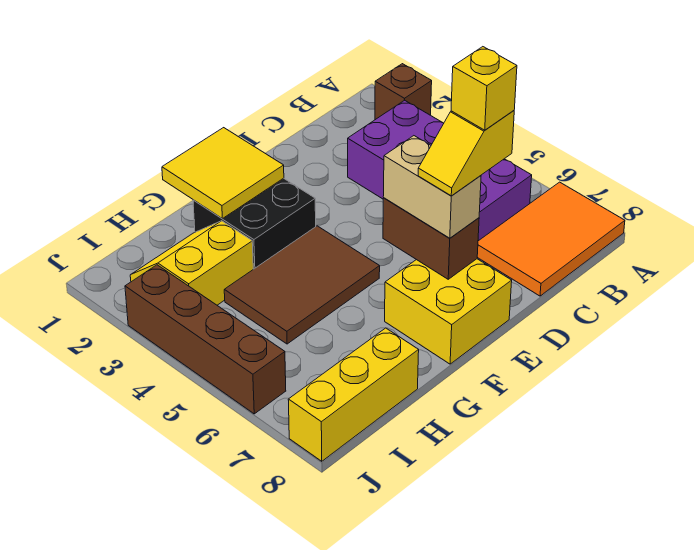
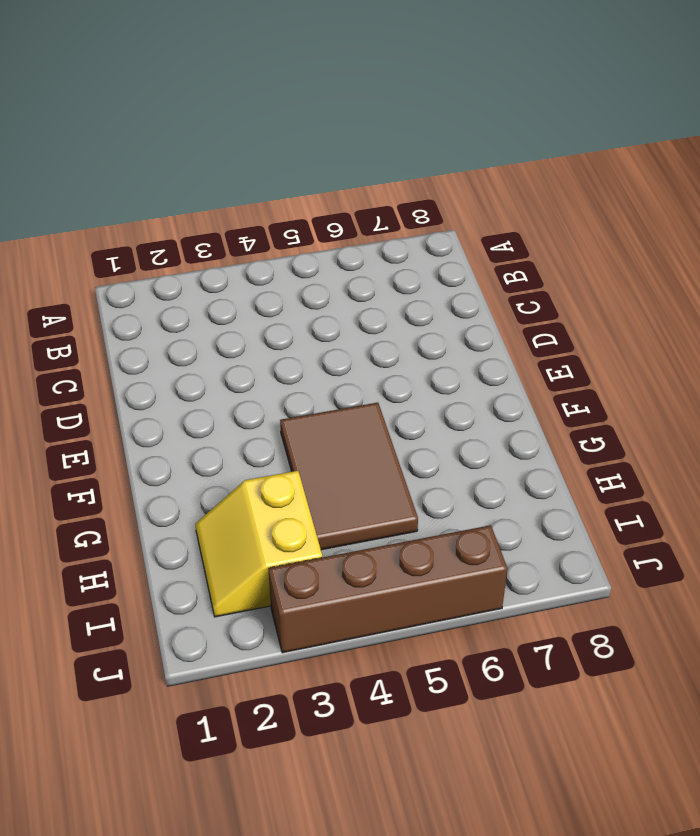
none -> brown brick A2 level 1
none -> orange tile A7:C8 level 1
none -> purple brick B3:C6 level 1

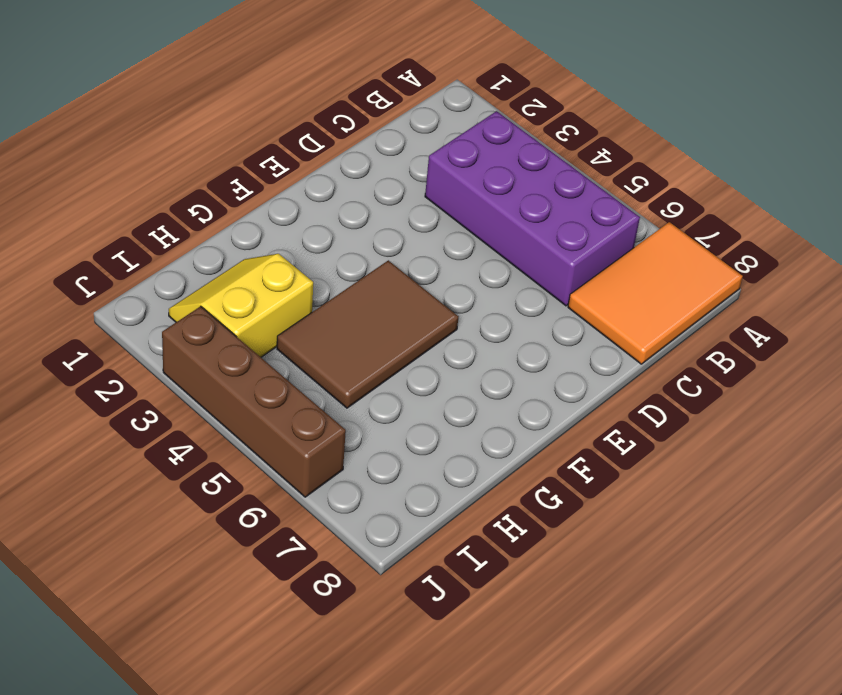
none -> brown brick A2 level 1
none -> yellow brick E7:F8 level 1
none -> black brick F2:G3 level 1

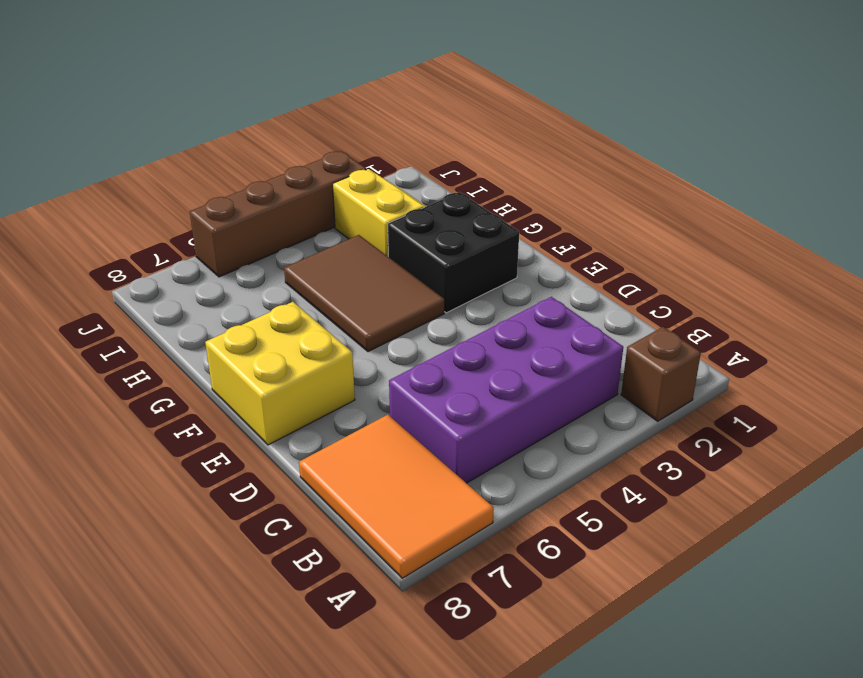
none -> yellow brick H8:J8 level 1
none -> brown brick E6:E7 level 2
none -> yellow tile F1:G2 level 2

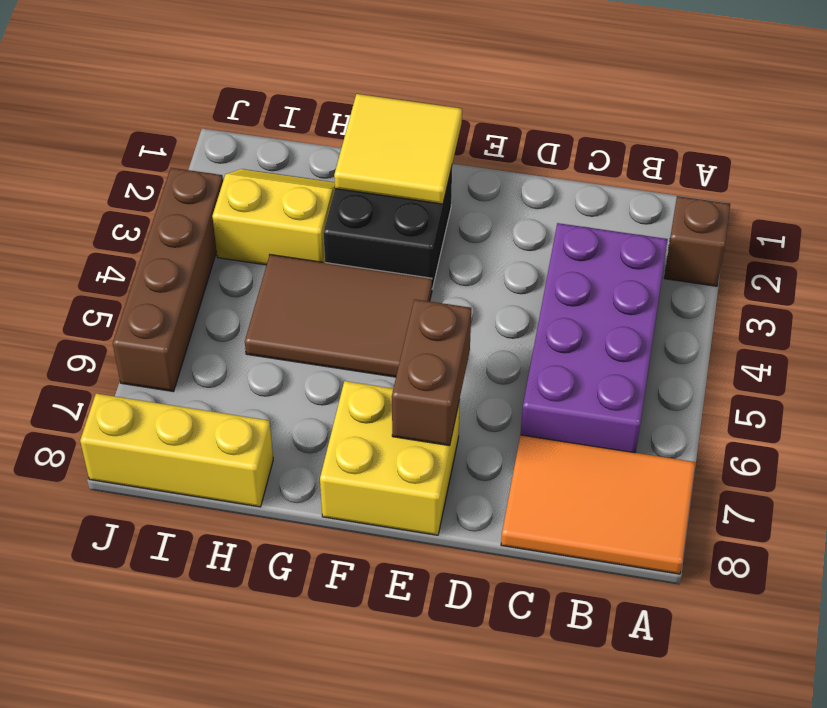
none -> tan brick E6:E7 level 3
none -> yellow slope D7:E7 level 4 top D
none -> yellow brick D7 level 5

